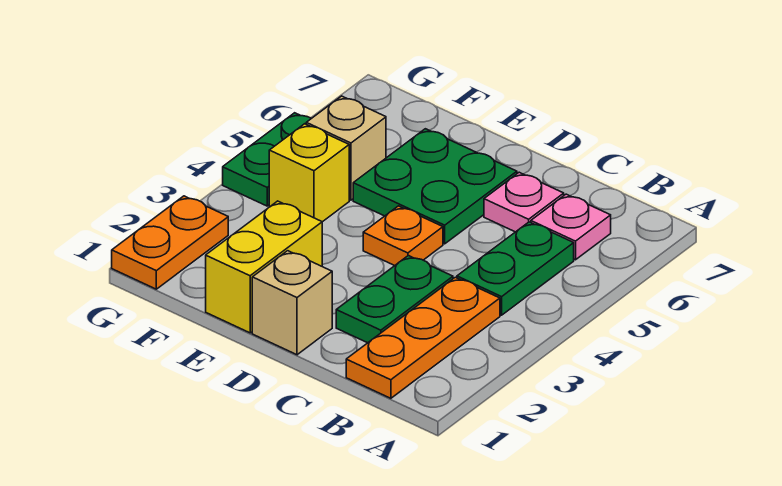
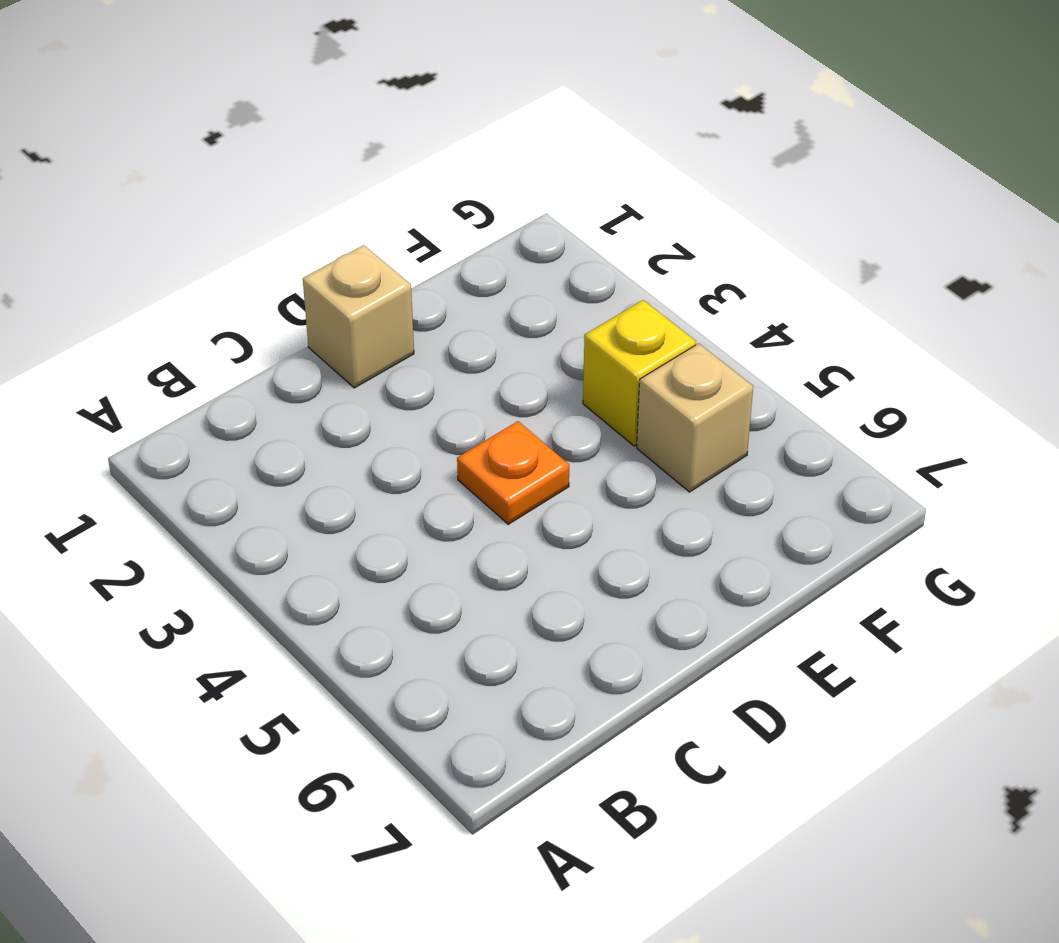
none -> orange plate B1:B3 level 1
none -> green plate B4:B5 level 1
none -> pink plate B6 level 1

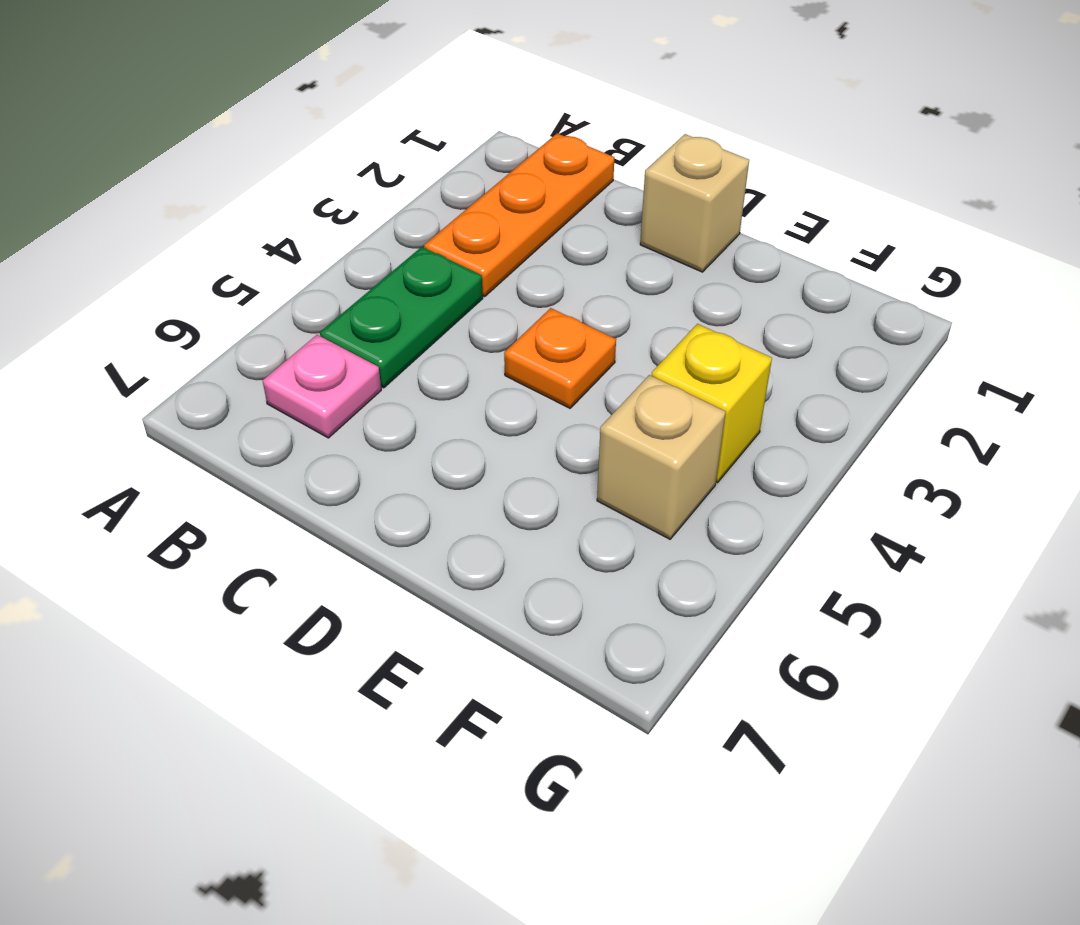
none -> green plate C2:C3 level 1
none -> pink plate C6 level 1
none -> green plate D5:E6 level 1

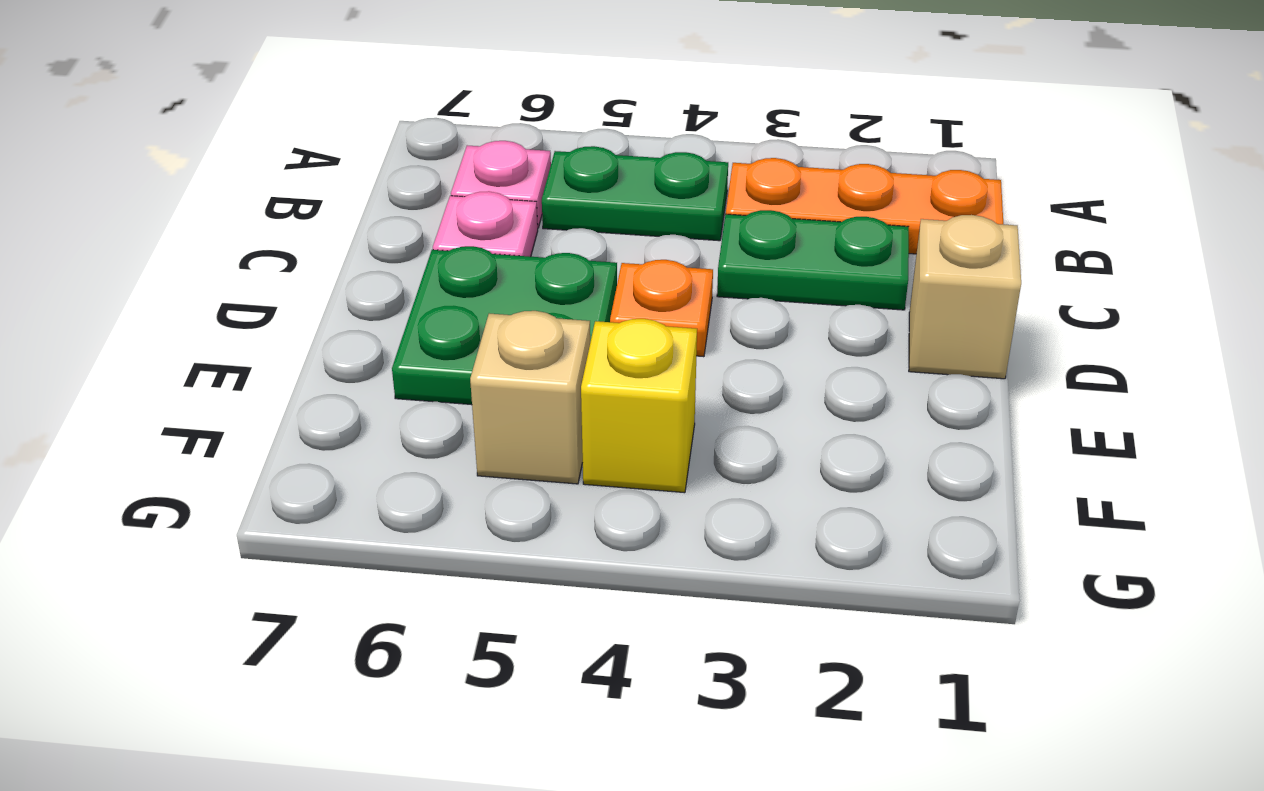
none -> yellow brick E1:E2 level 1
none -> orange plate G1:G2 level 1
none -> green plate G4:G5 level 1

